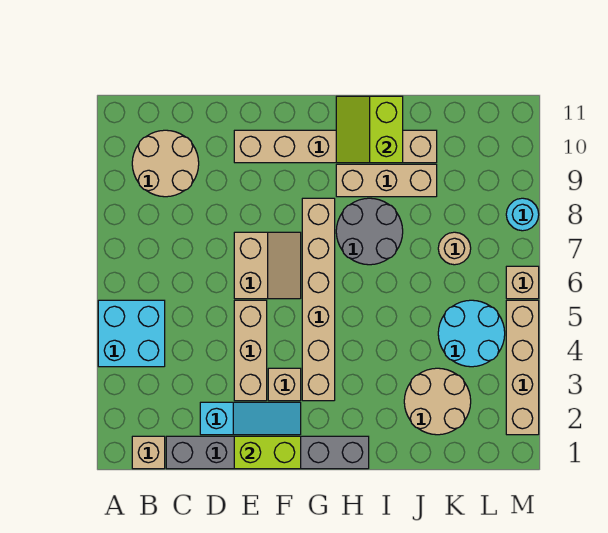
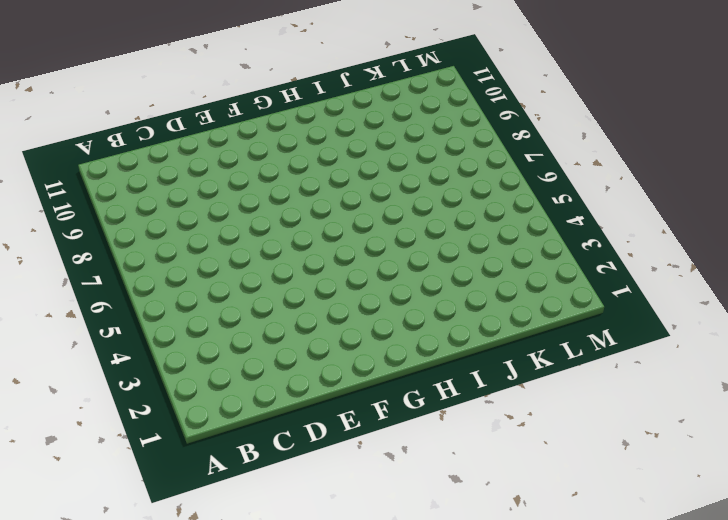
none -> cyan brick A4:B5 level 1
none -> tan brick B1 level 1
none -> tan round brick B9:C10 level 1

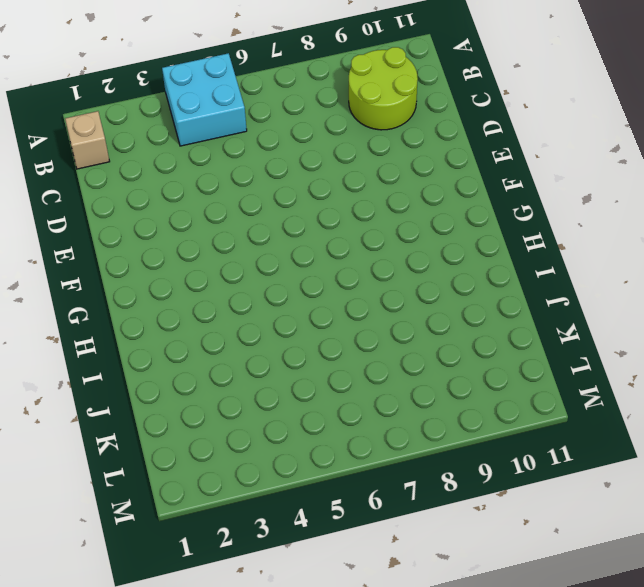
lime round brick B9:C10 level 1 -> tan round brick B9:C10 level 1
none -> grey brick C1:H1 level 1
none -> cyan slope D2:F2 level 1 top D
none -> tan brick E3:E5 level 1

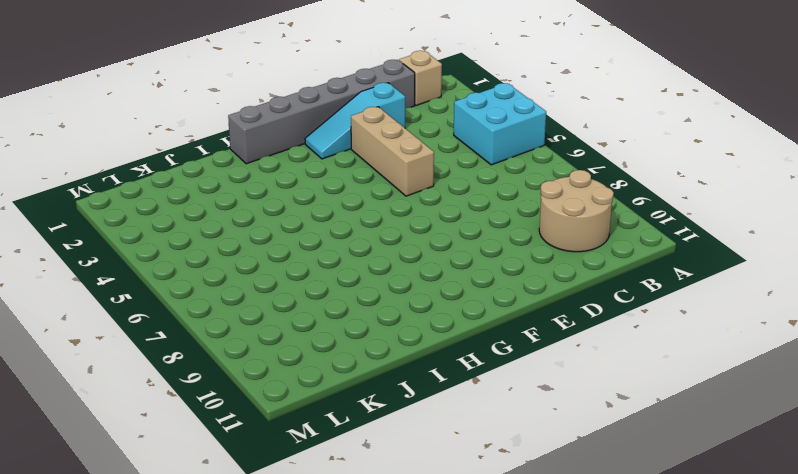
none -> tan slope E6:F7 level 1 top E
none -> tan brick E10:J10 level 1
none -> tan brick F3 level 1

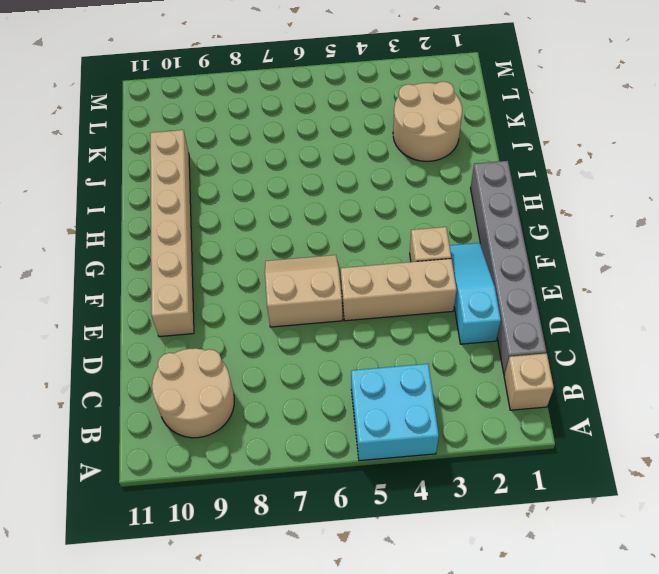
none -> tan brick G3:G8 level 1
none -> grey round brick H7:I8 level 1
none -> tan brick H9:J9 level 1

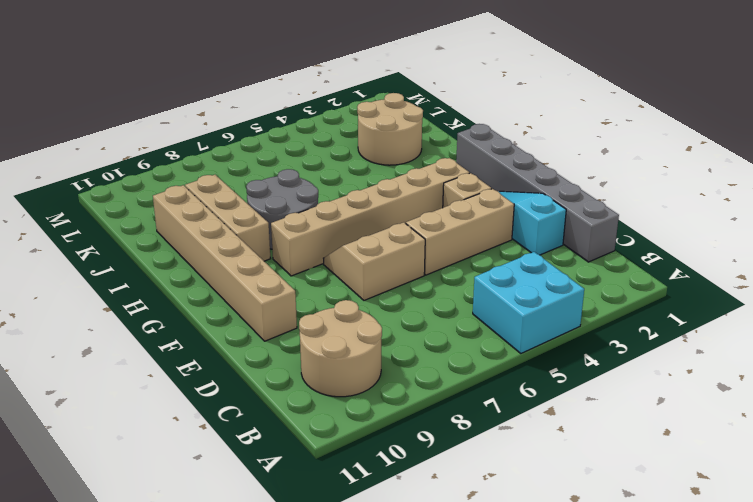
none -> tan brick B1 level 1
none -> cyan round brick K4:L5 level 1
none -> tan round brick K7 level 1

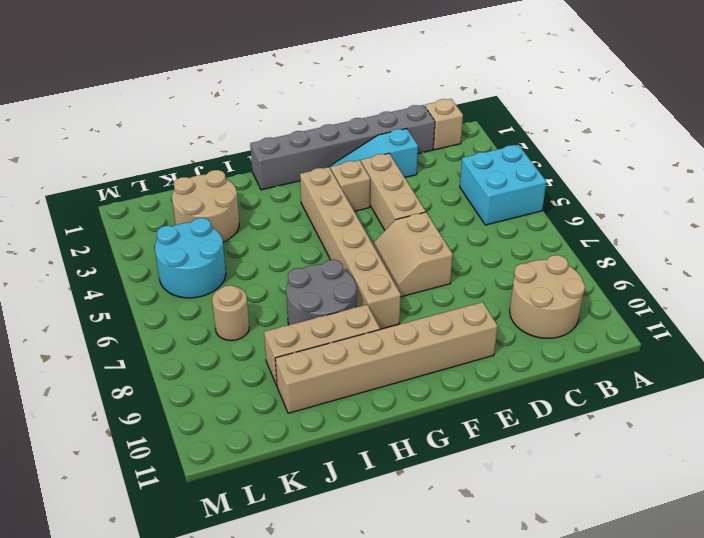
none -> tan brick M2:M5 level 1
none -> tan brick M6 level 1
none -> cyan round brick M8 level 1

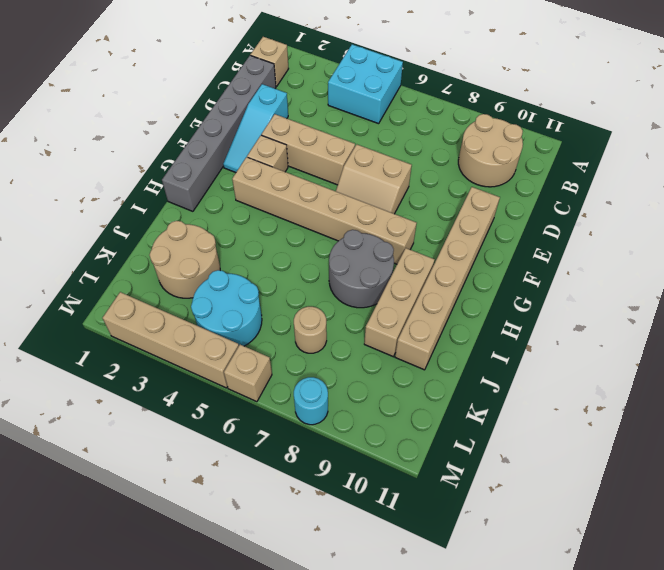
none -> lime brick E1:F1 level 2
none -> lime slope H10:I11 level 2 top I

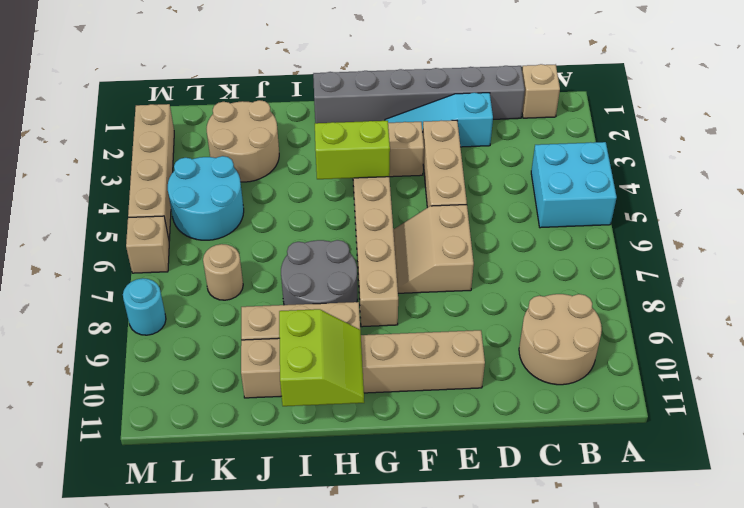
lime brick G4:H4 level 2 -> lime brick E1:F1 level 2

